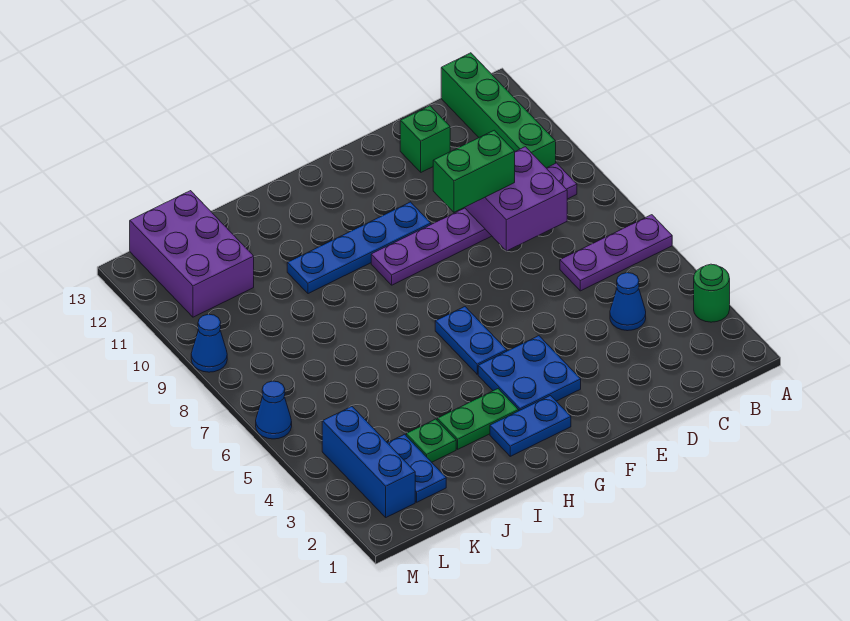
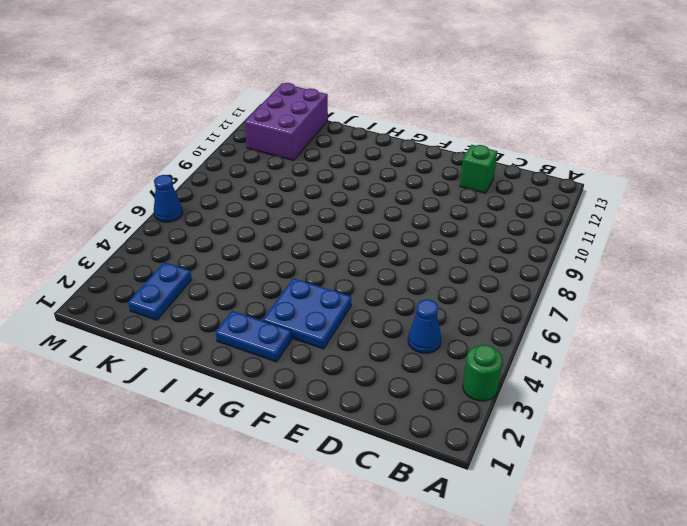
none -> purple plate A6:C6 level 1
none -> purple plate B9:G9 level 1
none -> green brick B10:B13 level 1

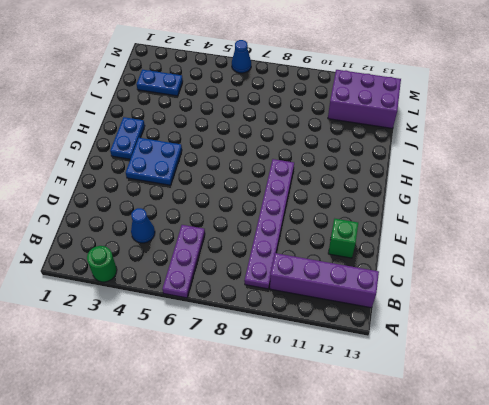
purple brick B10:B13 level 1 -> green brick B10:B13 level 1
none -> blue plate F10:I10 level 1
none -> blue plate G5:G6 level 1
none -> green plate H3:I3 level 1

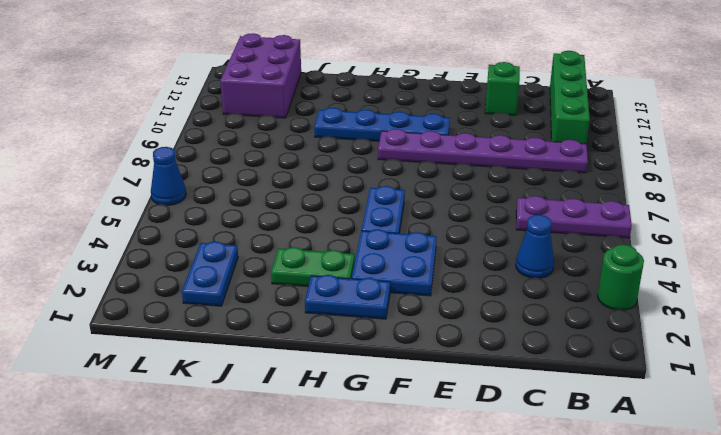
none -> green plate J3 level 1
none -> blue brick L2:L4 level 1
none -> blue cone M9 level 1

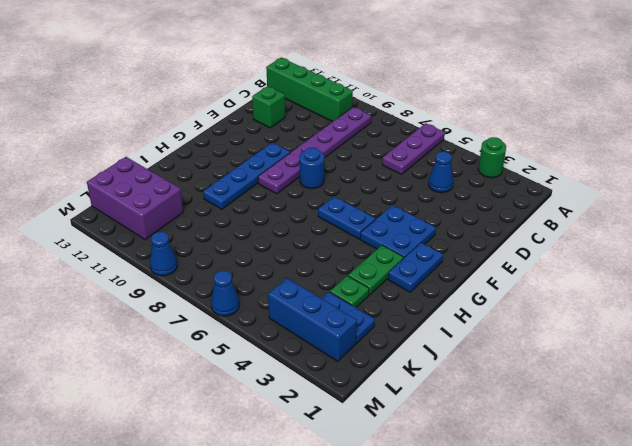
blue round brick F8 level 1 -> none
none -> purple brick C8:D9 level 2
none -> green brick D9:E9 level 3

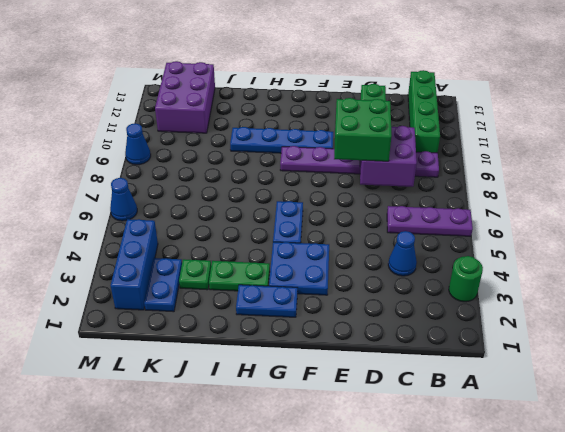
green brick D8:E9 level 3 -> green brick D9:E9 level 3

